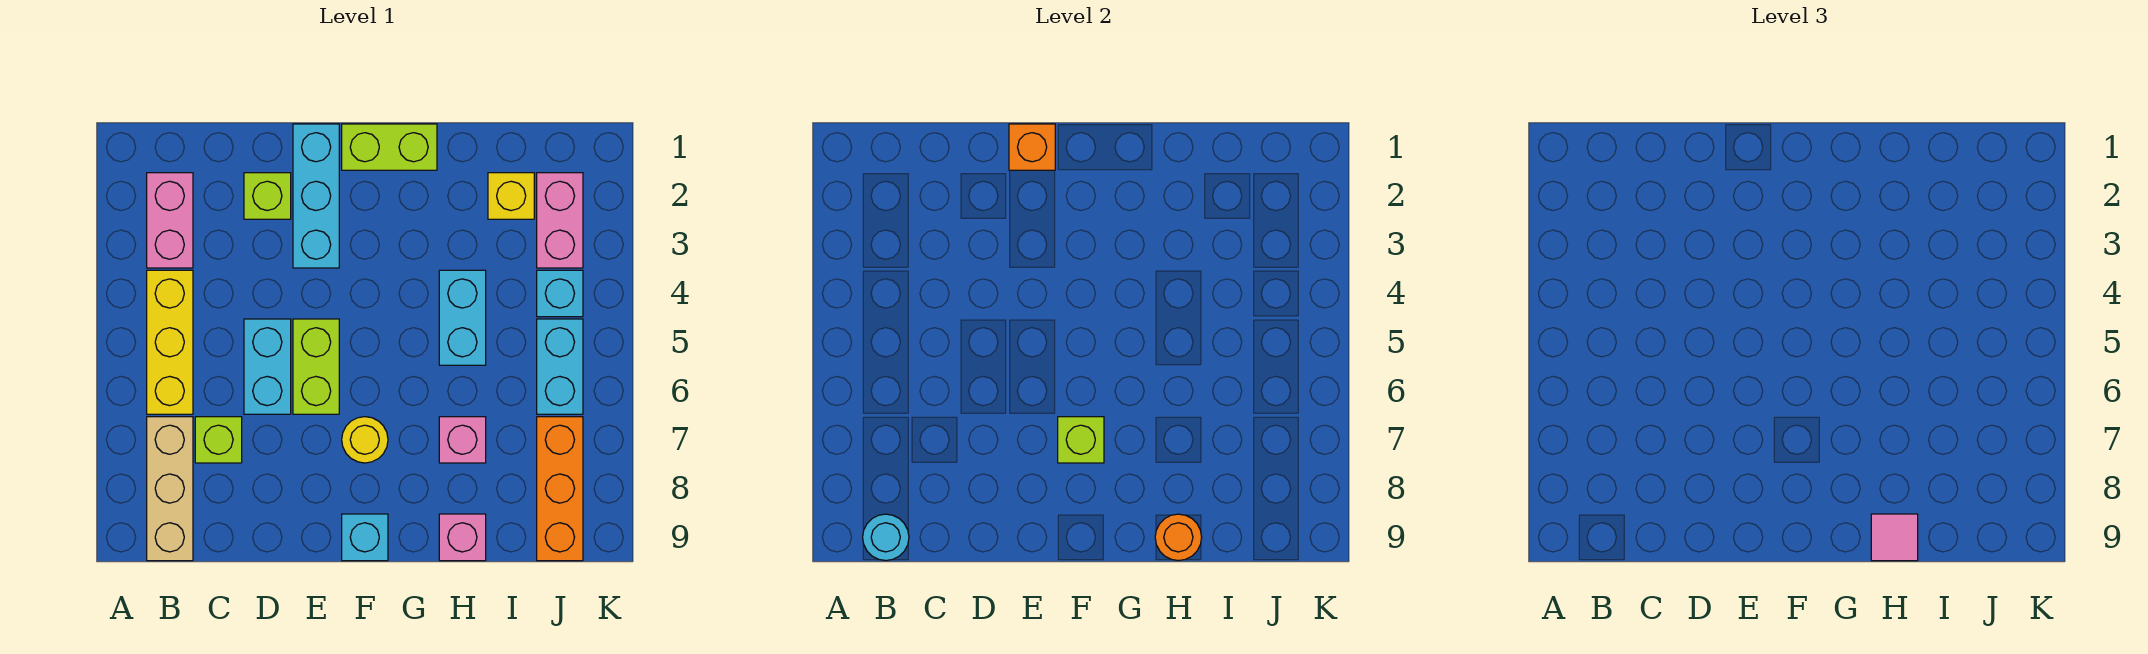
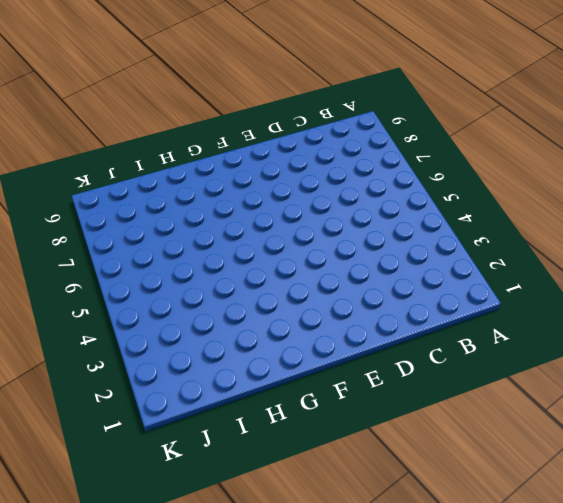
none -> pink brick B2:B3 level 1
none -> yellow brick B4:B6 level 1
none -> tan brick B7:B9 level 1

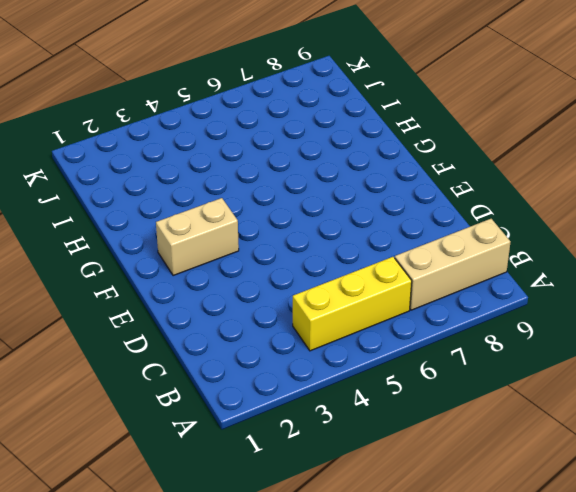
tan brick F2:F3 level 1 -> none
none -> pink brick B2:B3 level 1
none -> lime brick C7 level 1
none -> lime brick D2 level 1

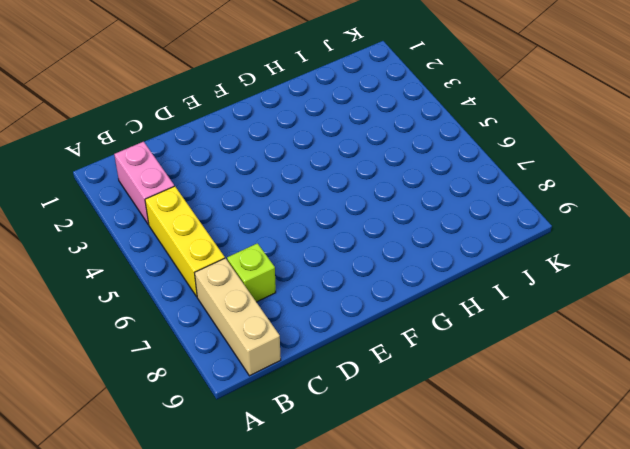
none -> lime brick D2 level 1
none -> cyan brick D5:D6 level 1
none -> cyan brick E1:E3 level 1

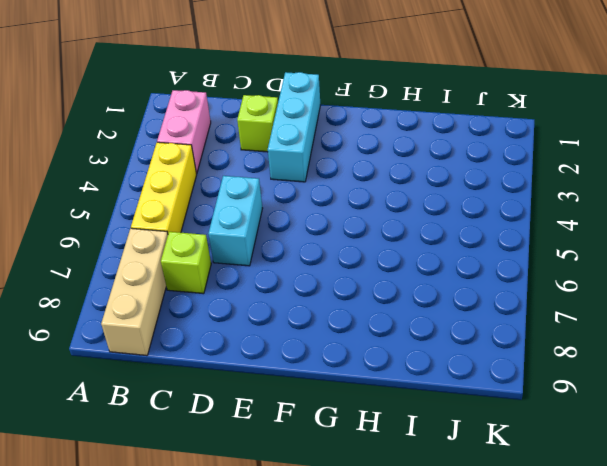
none -> lime brick E5:E6 level 1
none -> lime brick F1:G1 level 1
none -> yellow round brick F7 level 1

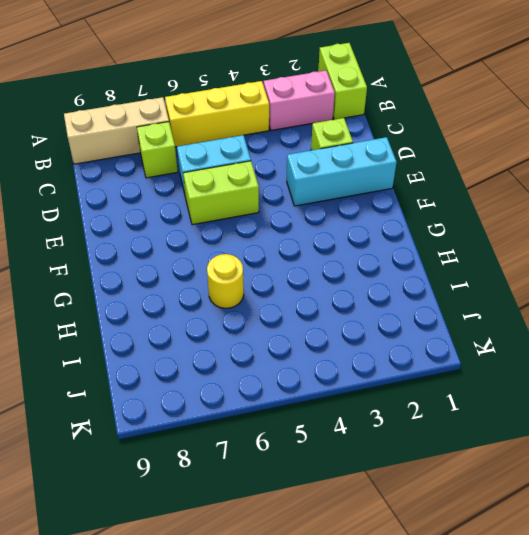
lime brick A1:B1 level 1 -> lime brick F1:G1 level 1
yellow round brick H6 level 1 -> yellow round brick F7 level 1
none -> cyan brick F9 level 1
none -> cyan brick H4:H5 level 1
none -> pink brick H7 level 1

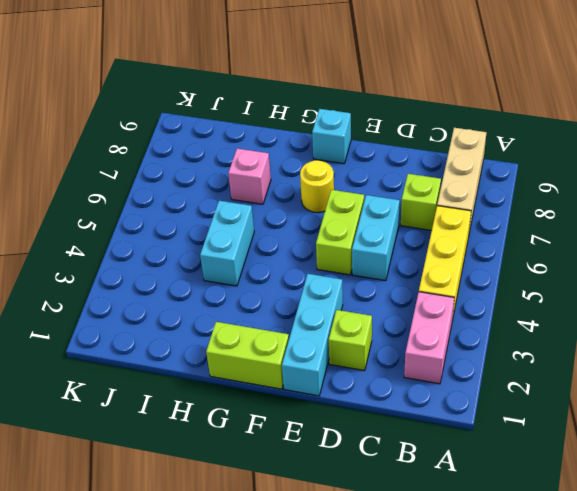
none -> pink brick H9 level 1
none -> yellow brick I2 level 1
none -> pink brick J2:J3 level 1

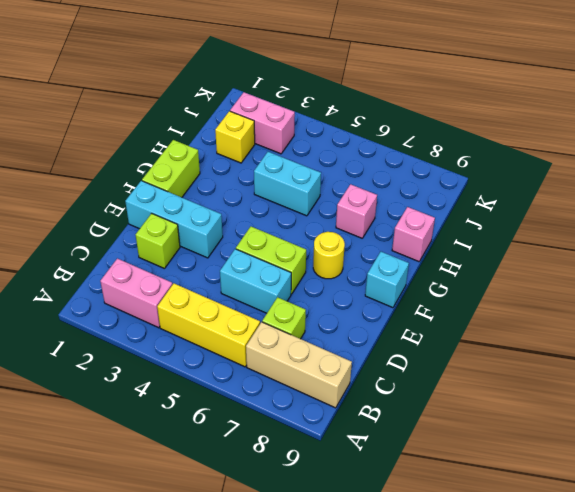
none -> cyan brick J4 level 1
none -> cyan brick J5:J6 level 1
none -> orange brick J7:J9 level 1

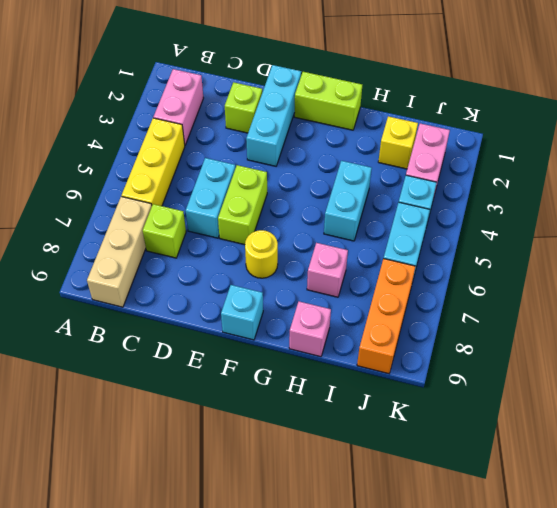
none -> cyan round brick B9 level 2
none -> orange brick E1 level 2
none -> lime brick F7 level 2

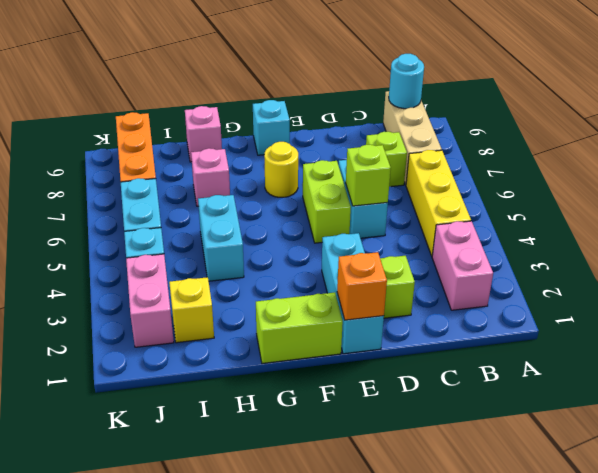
lime brick D5 level 2 -> lime brick F7 level 2
none -> orange round brick H9 level 2
none -> pink tile H9 level 3

